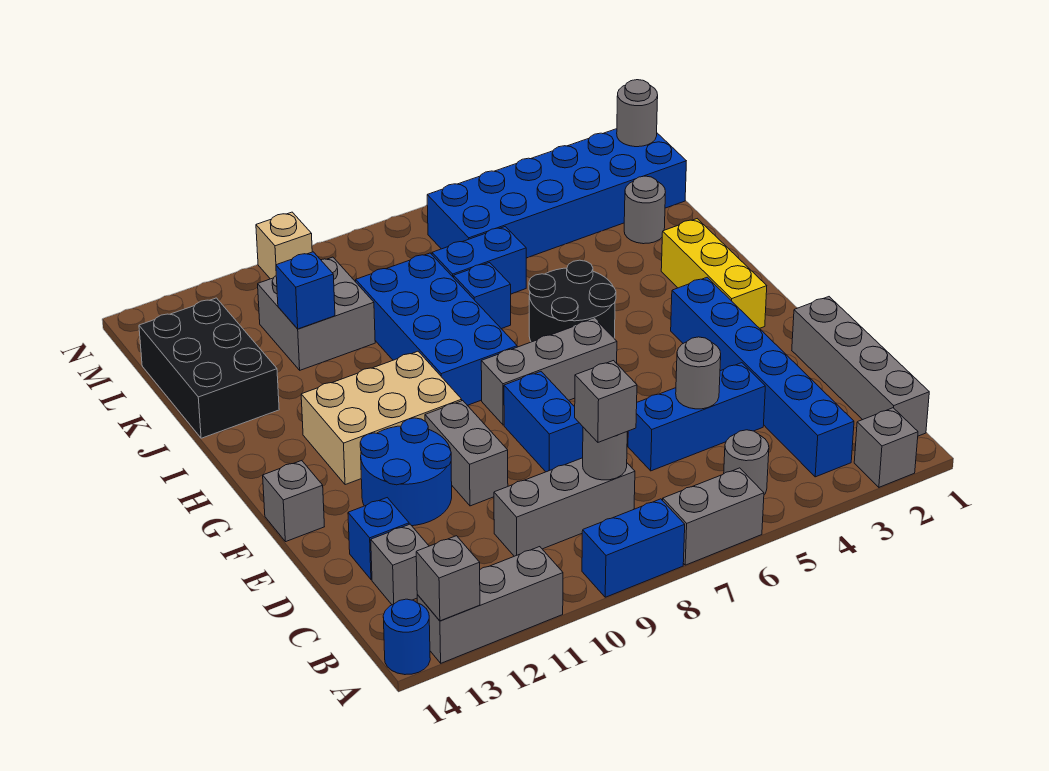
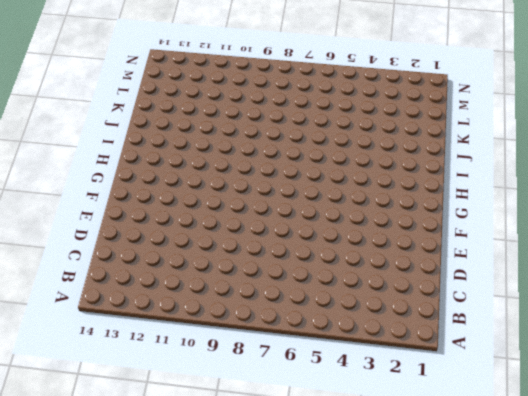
none -> grey brick A2 level 1
none -> grey brick A6:A7 level 1
none -> blue brick A8:A9 level 1
none -> grey brick A11:A13 level 1

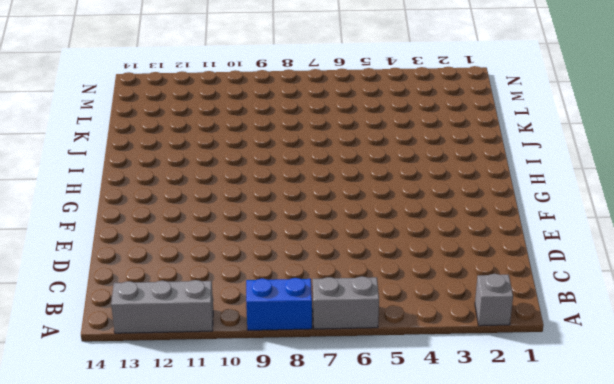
none -> blue round brick A14 level 1
none -> grey brick B1:E1 level 1
none -> blue brick B3:G3 level 1
none -> grey round brick B5 level 1

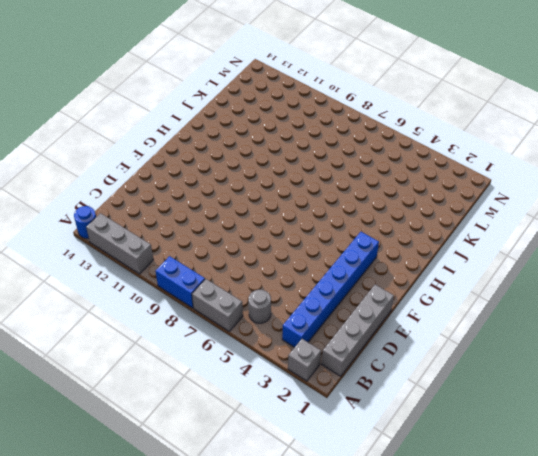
none -> grey brick C8:C10 level 1
none -> grey brick C13 level 1
none -> blue brick D4:D6 level 1
none -> blue brick D13 level 1

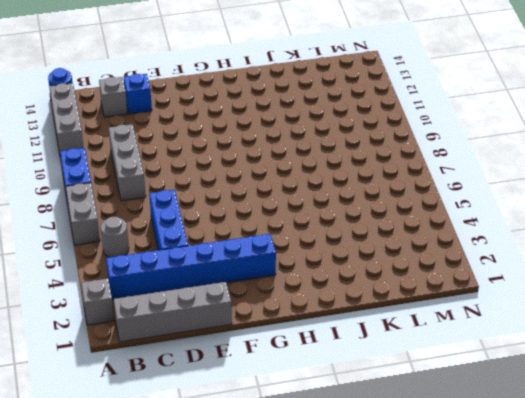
none -> blue brick E8:F8 level 1
none -> grey brick E10:F10 level 1
none -> blue round brick E11:F12 level 1
none -> grey brick F14 level 1

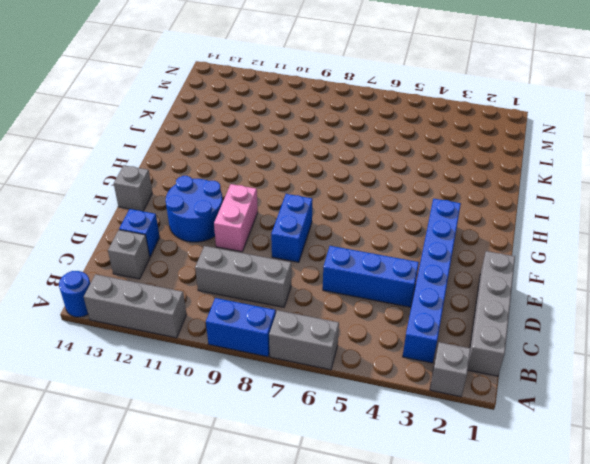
pink brick E10:F10 level 1 -> grey brick E10:F10 level 1
none -> grey round brick B5 level 1
none -> yellow brick G2:I2 level 1
none -> grey brick G6:G8 level 1
none -> tan brick G10:H12 level 1

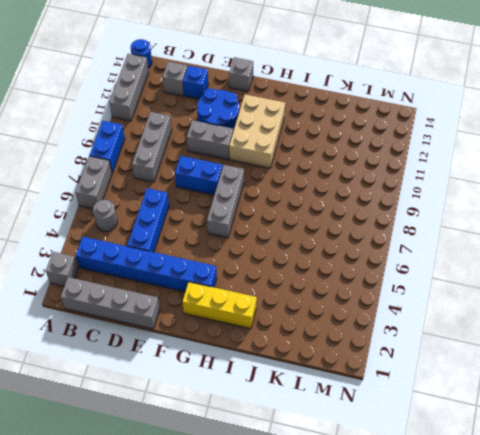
none -> black round brick H5:I6 level 1
none -> blue brick H8:K9 level 1
none -> blue brick J7 level 1
none -> black brick J13:L14 level 1

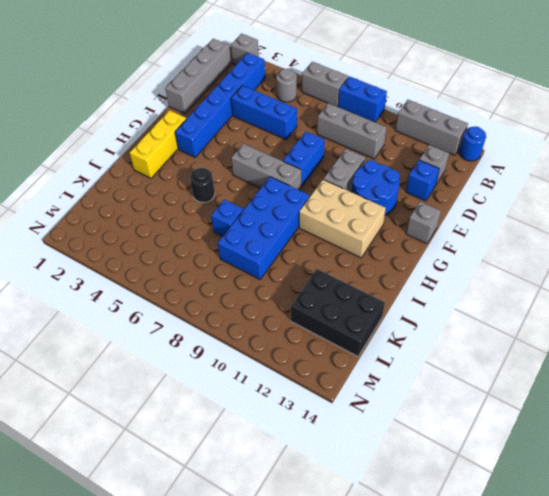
black round brick I5 level 1 -> black round brick H5:I6 level 1
black brick K12:L14 level 1 -> black brick J13:L14 level 1
none -> grey round brick K2 level 1
none -> blue brick K6:K7 level 1
none -> grey brick K10:L11 level 1
none -> blue brick L1:M6 level 1

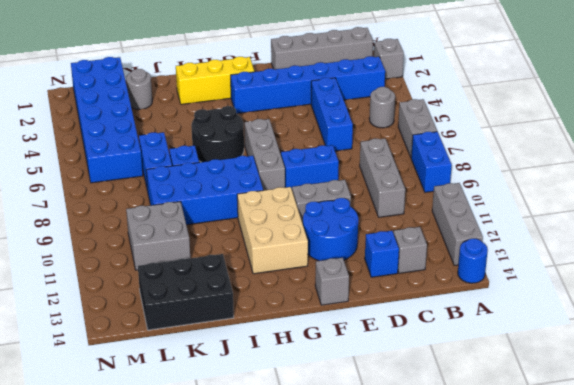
none -> tan brick N10 level 1
none -> grey brick A13 level 2
none -> grey round brick C8 level 2
none -> grey round brick D5 level 2

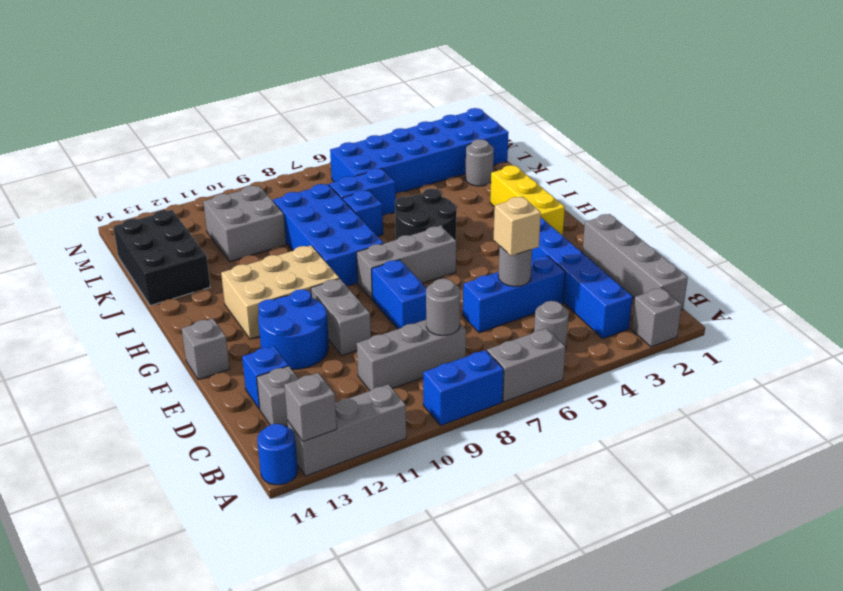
tan brick D5 level 3 -> tan brick N10 level 1
none -> blue brick K11 level 2
none -> grey round brick M1 level 2
none -> grey brick C8 level 3

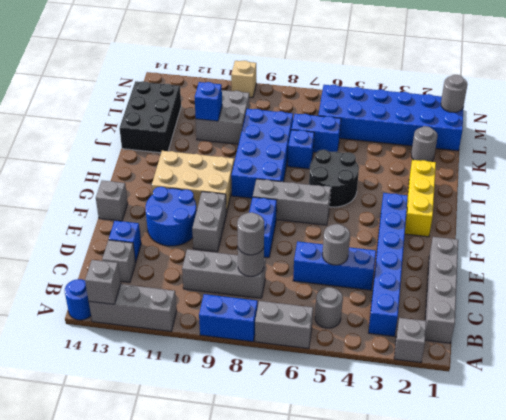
grey round brick C8 level 3 -> grey brick C8 level 3

